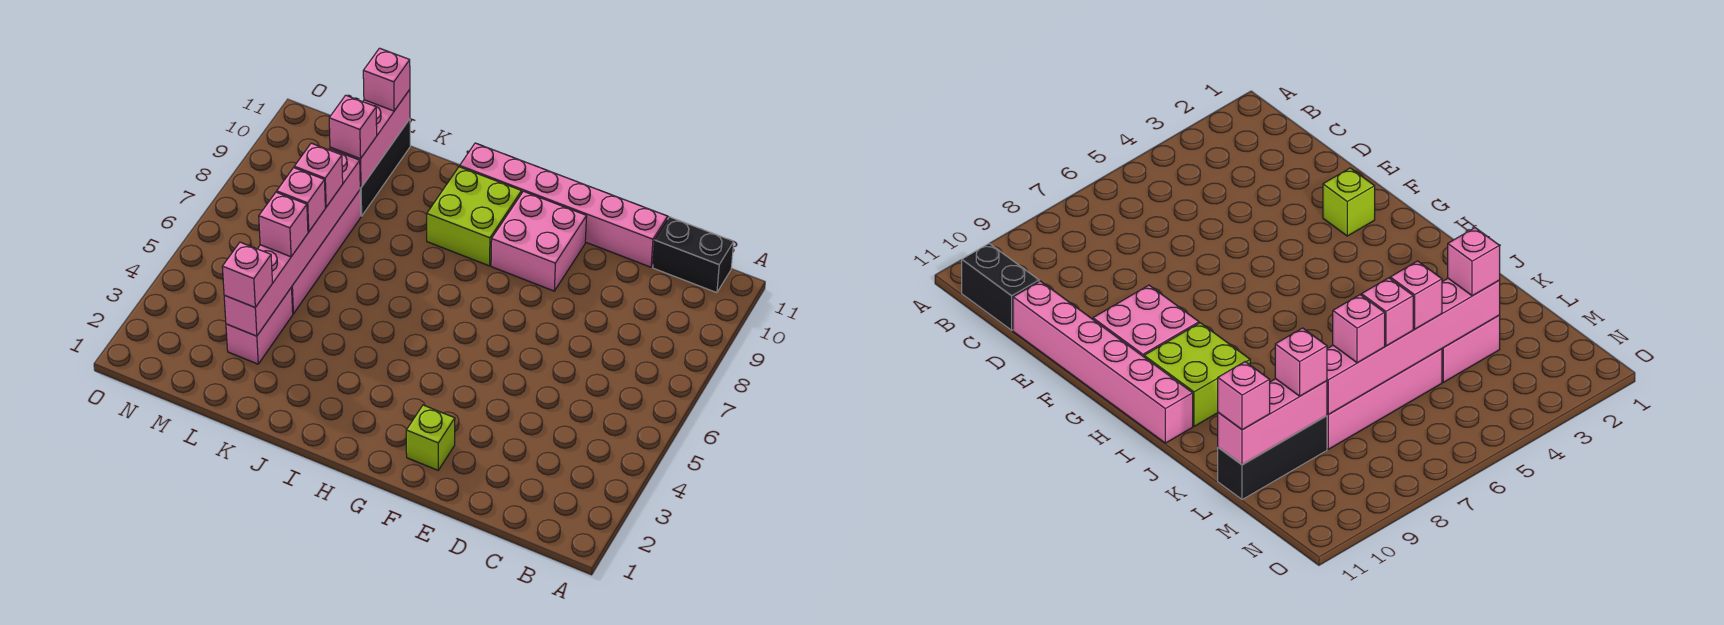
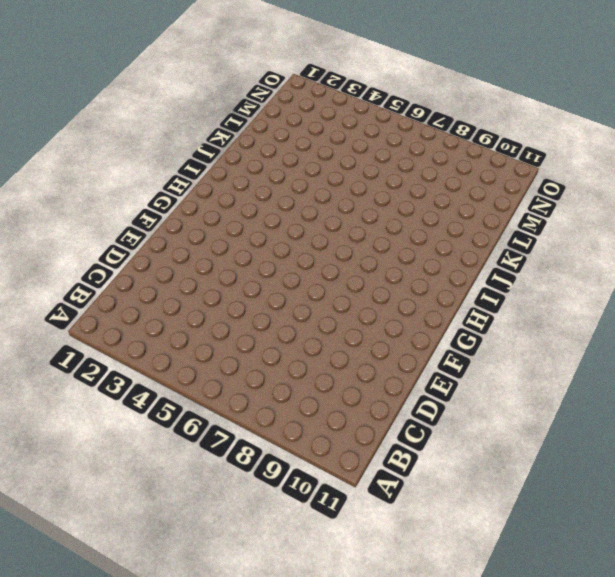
none -> black brick B11:C11 level 1
none -> pink brick D11:I11 level 1
none -> lime brick F2 level 1

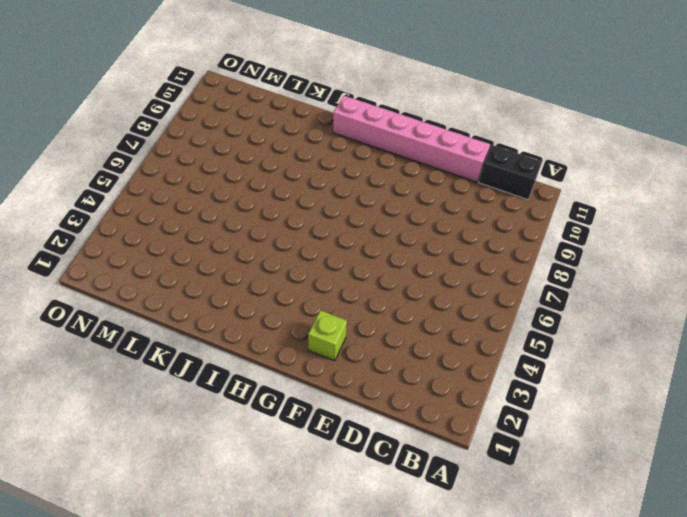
none -> pink brick F9:G10 level 1
none -> lime brick H9:I10 level 1
none -> pink brick L3:L4 level 1

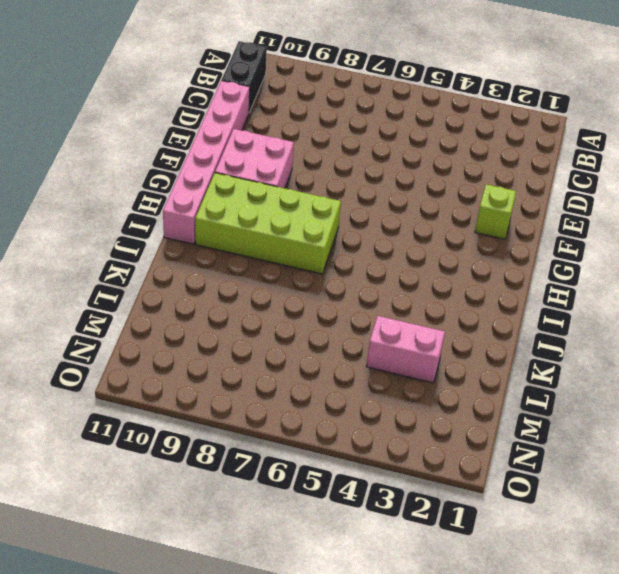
lime brick H7:I10 level 1 -> lime brick H9:I10 level 1
none -> pink brick L5:L8 level 1
none -> black brick L9:L11 level 1
none -> pink brick L3:L8 level 2

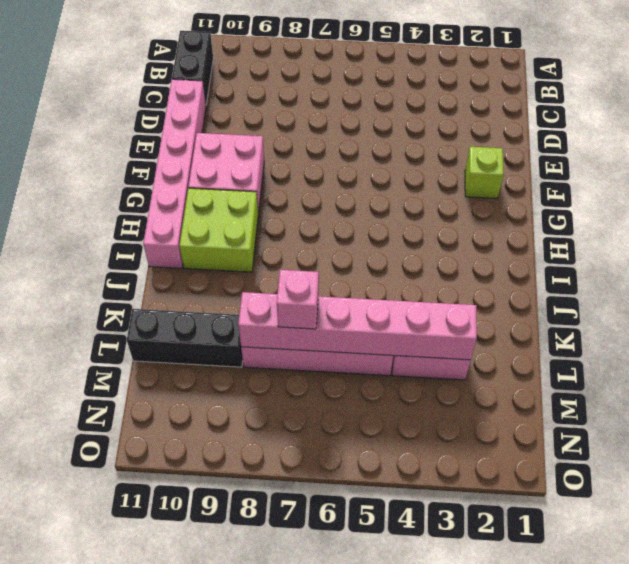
none -> pink brick L9:L11 level 2
none -> pink brick L3 level 3
none -> pink brick L5 level 3

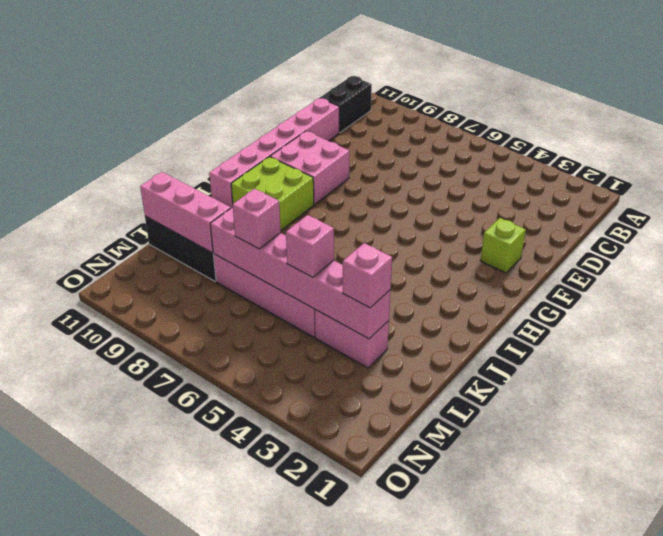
none -> pink brick L6 level 3
none -> pink brick L9 level 3
none -> pink brick L11 level 3

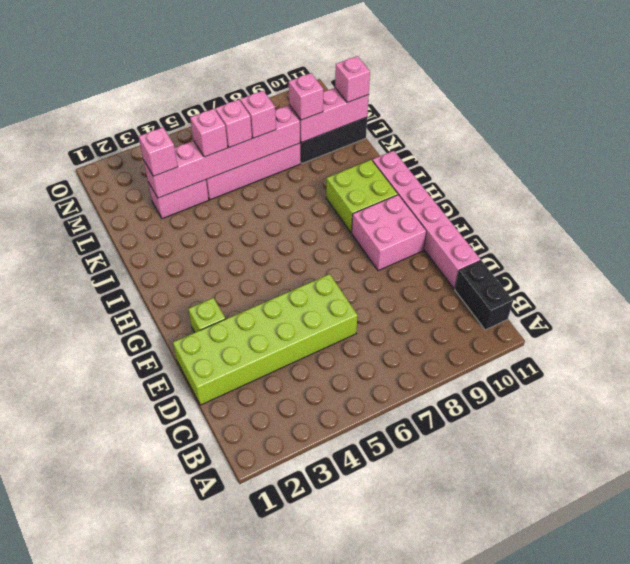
lime brick D1:E6 level 1 -> none

